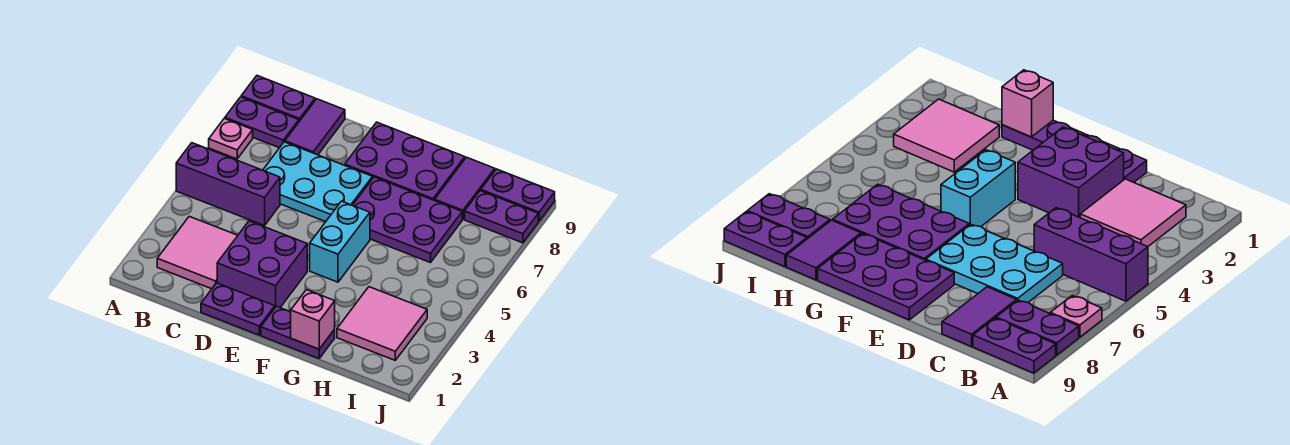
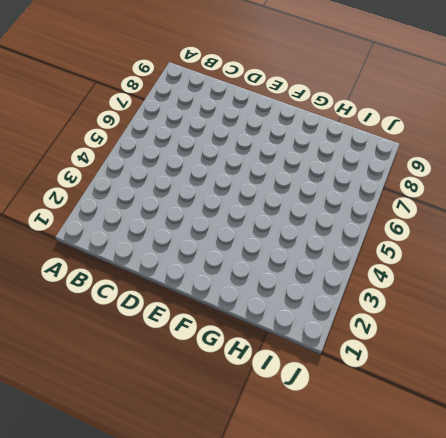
none -> purple brick A5:C5 level 1
none -> pink plate A7 level 1
none -> purple plate A8:B8 level 1

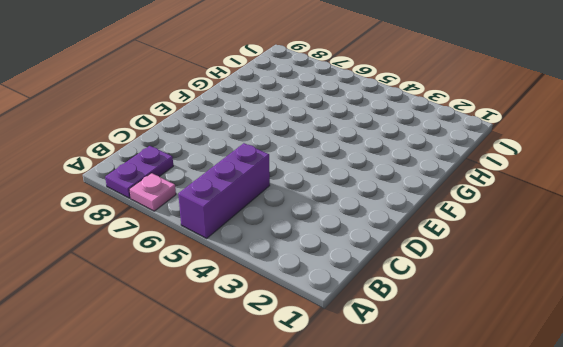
none -> purple plate A9:B9 level 1
none -> pink tile B2:C3 level 1
none -> cyan plate C6:E7 level 1

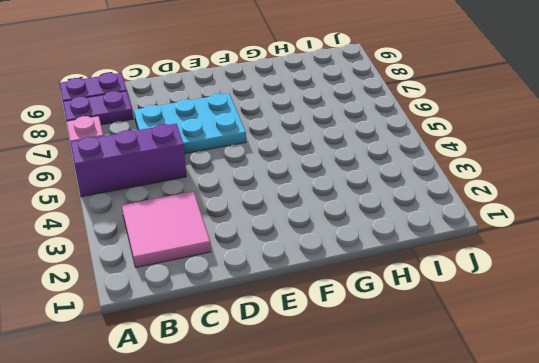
none -> purple tile C8:C9 level 1
none -> purple plate D1:E1 level 1
none -> purple brick D2:E3 level 1

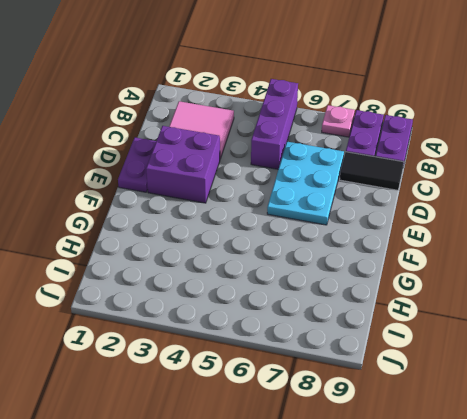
black tile C8:C9 level 1 -> purple tile C8:C9 level 1
none -> purple plate E8:G9 level 1
none -> purple plate F1:G1 level 1
none -> cyan brick F4:F5 level 1

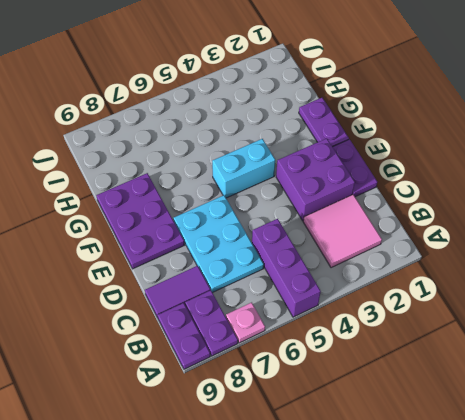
none -> purple plate F6:H7 level 1
none -> pink tile H2:I3 level 1
none -> purple tile H8:H9 level 1

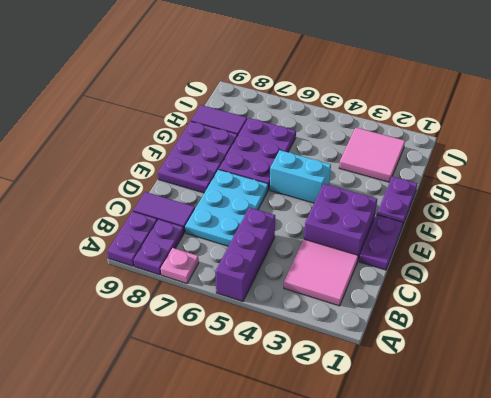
none -> purple plate I8:J8 level 1
none -> purple plate I9:J9 level 1
none -> pink brick G1 level 2

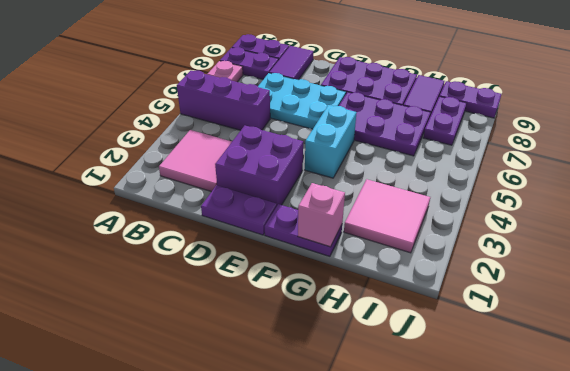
purple plate I7:I8 level 1 -> purple plate I8:J8 level 1

